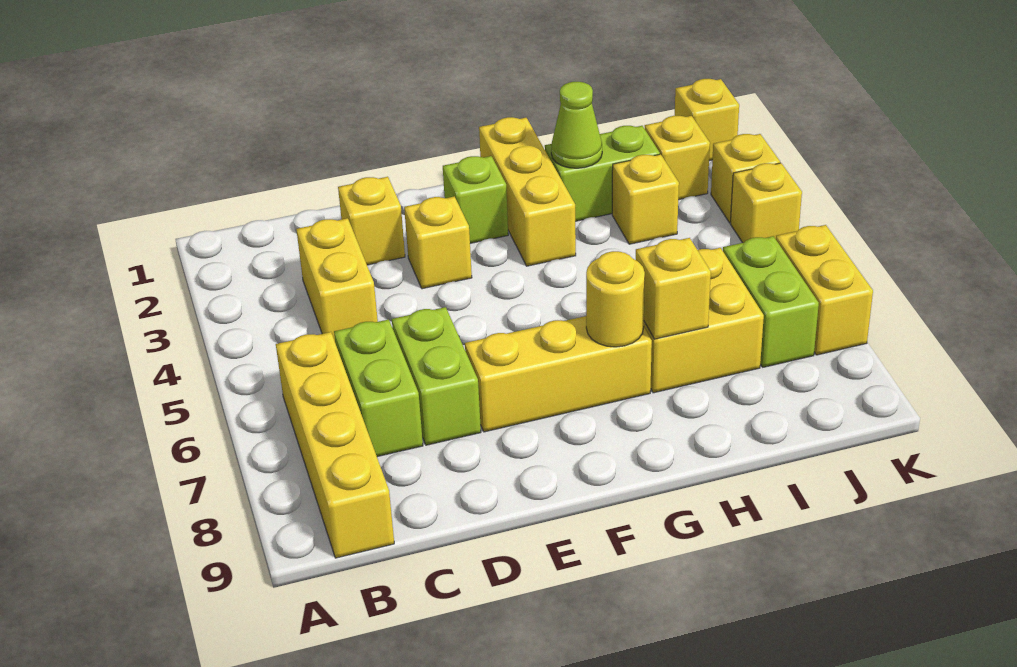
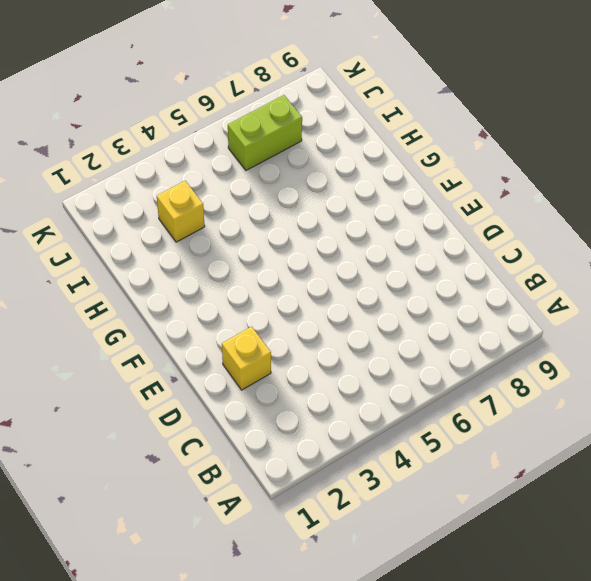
none -> yellow brick B6:B9 level 1
none -> yellow brick C3:C4 level 1
none -> lime brick C6:C7 level 1

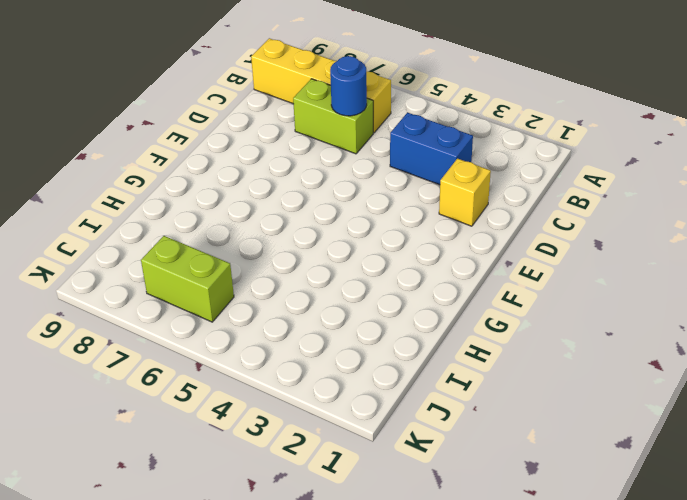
blue brick C3:C4 level 1 -> yellow brick C3:C4 level 1
blue round brick C6 level 2 -> none
none -> lime brick D6:D7 level 1
none -> yellow brick E3 level 1
none -> yellow brick E7:G7 level 1

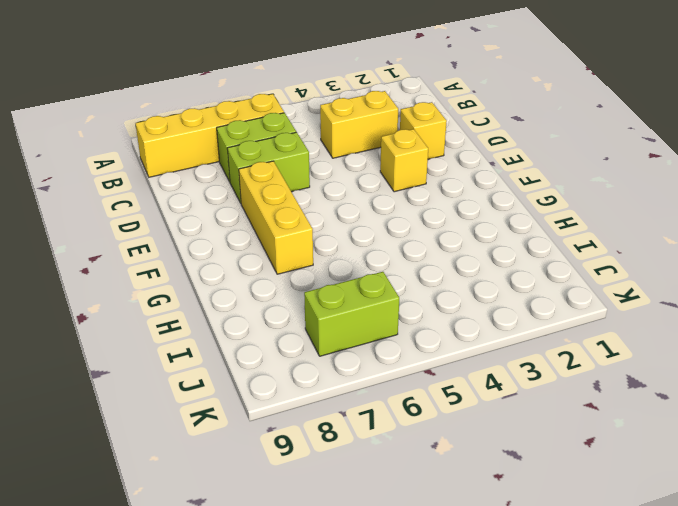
none -> lime brick F2 level 1
none -> yellow brick G1:G3 level 1
none -> lime brick H2:I2 level 1

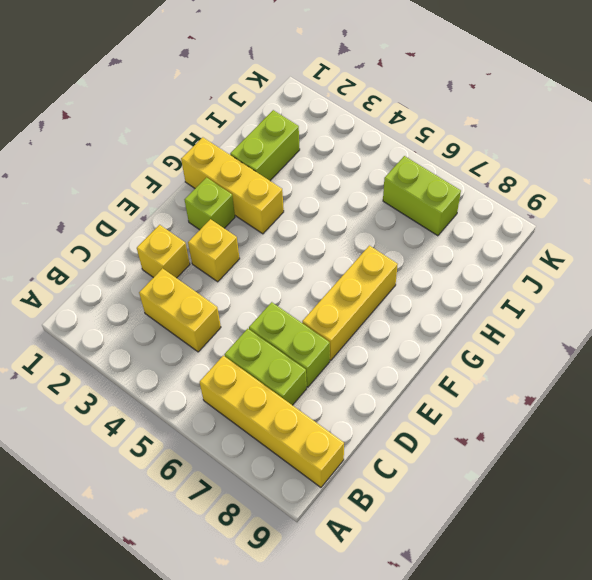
none -> yellow brick H6:I7 level 1
none -> yellow brick I3 level 1
none -> yellow brick J2 level 1

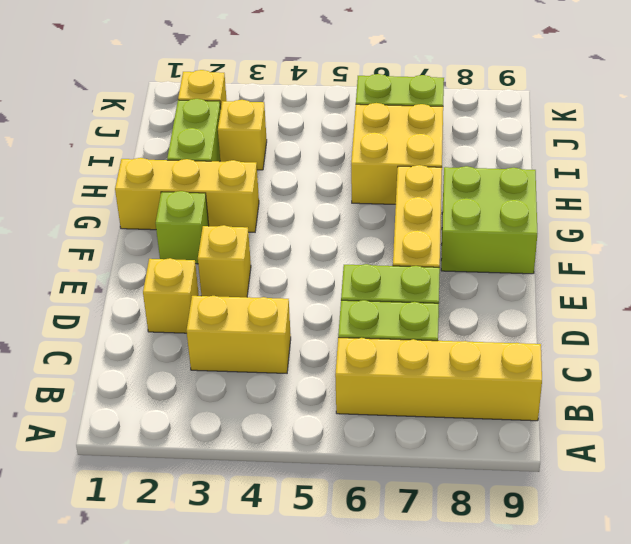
lime brick F8:G9 level 1 -> none
none -> yellow brick K1 level 1
none -> yellow brick K3 level 1
none -> yellow brick K4 level 1

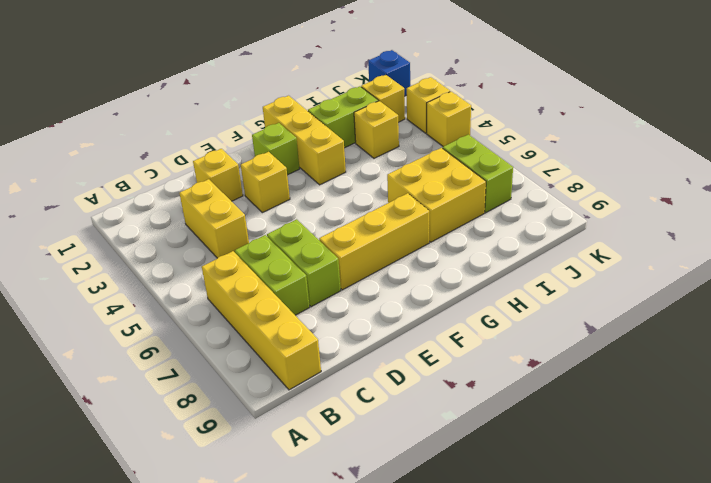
blue brick K1 level 1 -> yellow brick K1 level 1
none -> yellow brick K6:K7 level 1
none -> yellow round brick G7 level 2
none -> lime cone H2 level 2

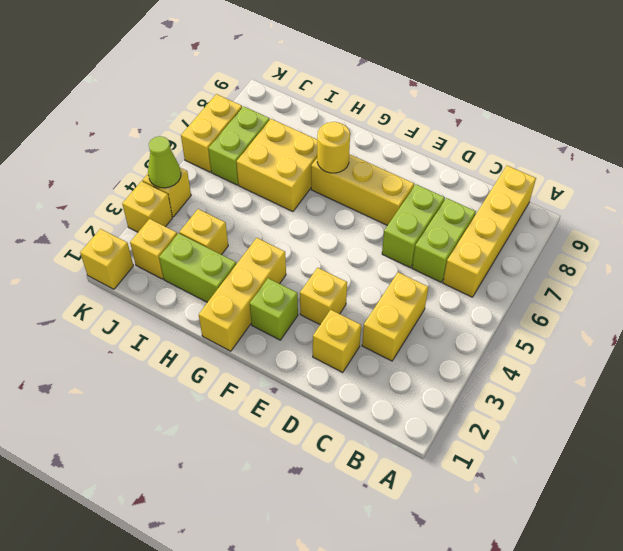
lime cone K4 level 2 -> lime cone H2 level 2
none -> yellow brick H7 level 2

